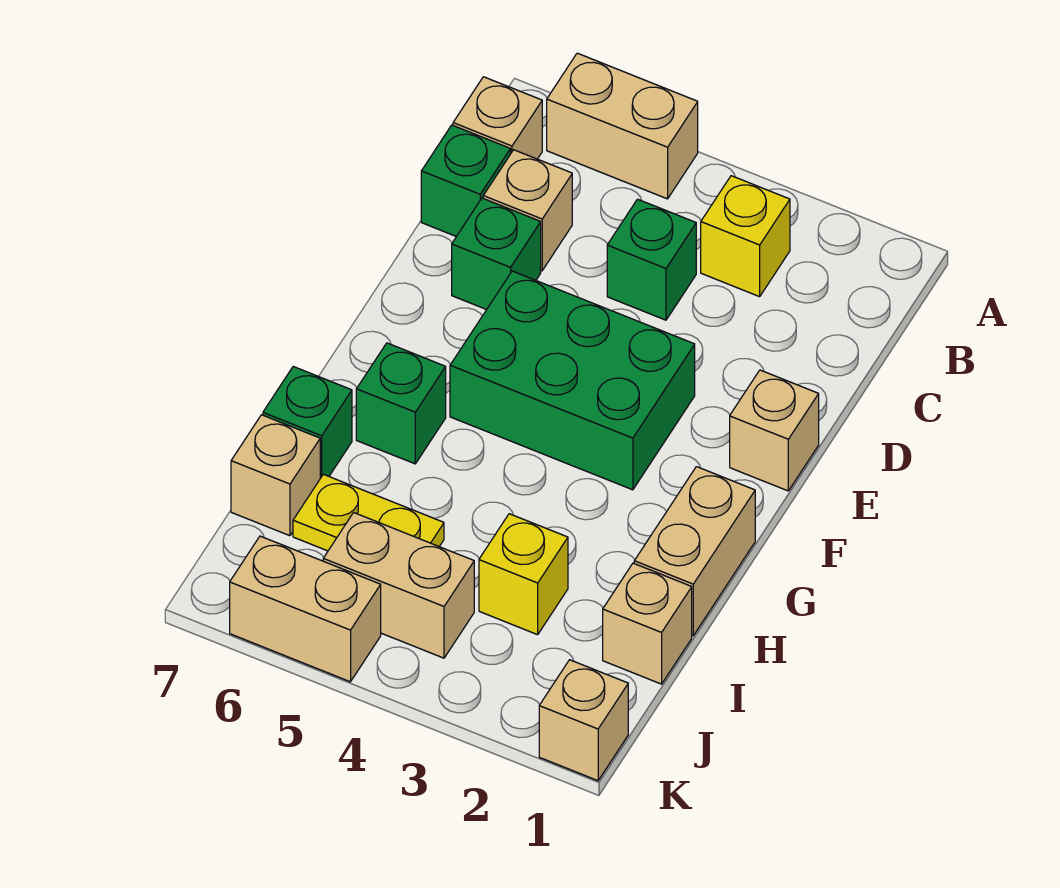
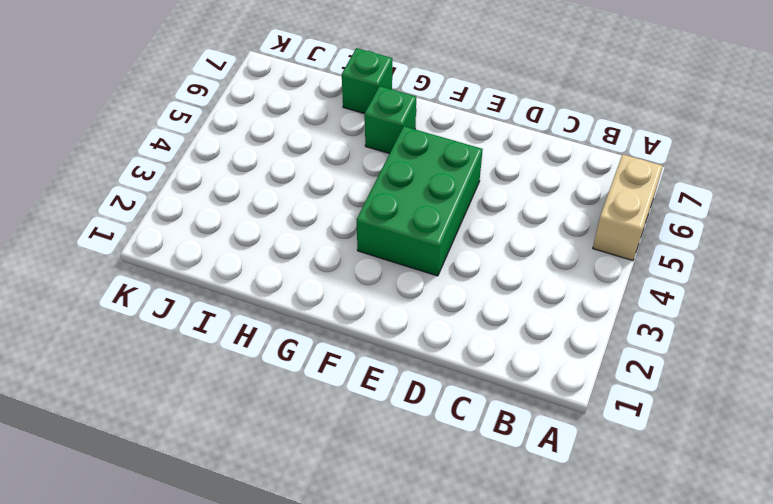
none -> yellow brick B3 level 1
none -> tan brick B7 level 1
none -> green brick C4 level 1

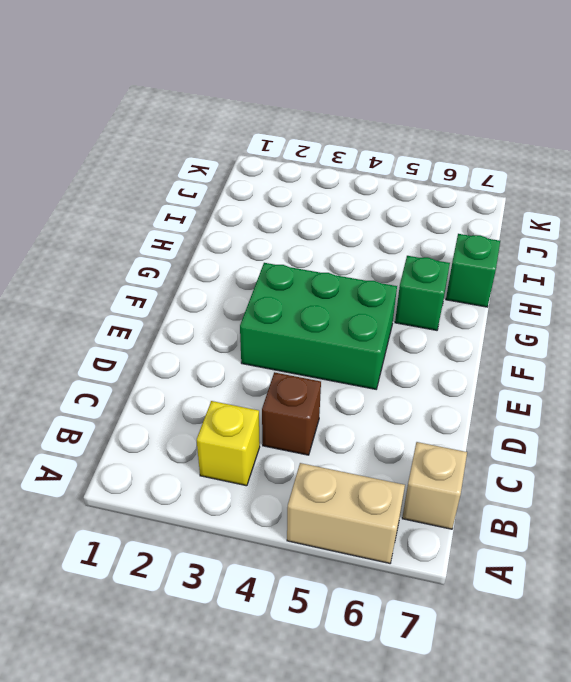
brown brick C4 level 1 -> green brick C4 level 1
none -> tan brick C6 level 1
none -> green brick C7 level 1
none -> green brick D6 level 1

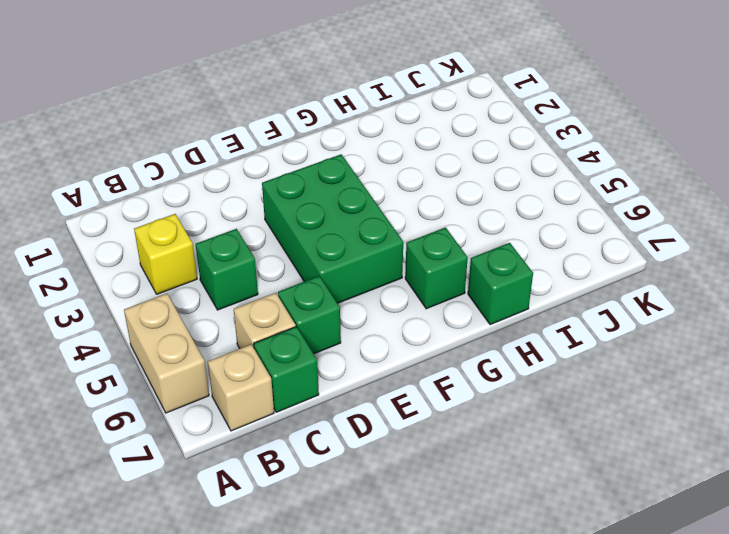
none -> tan brick E1 level 1
none -> tan brick G1:H1 level 1
none -> tan brick I1 level 1

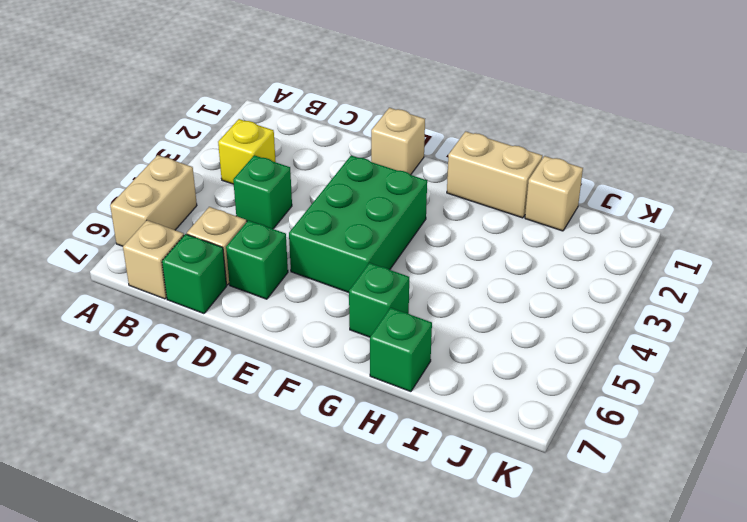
none -> yellow brick I3 level 1
none -> yellow plate I5:I6 level 1
none -> tan brick I7 level 1

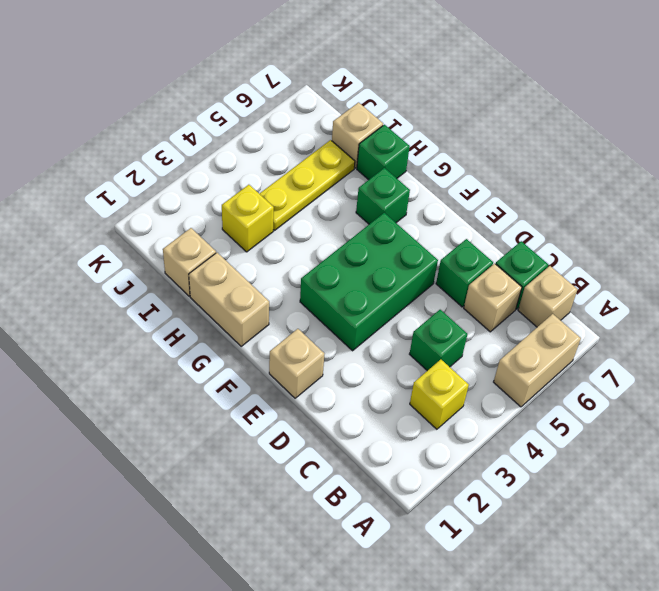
yellow plate I4:I6 level 1 -> yellow plate I5:I6 level 1
none -> tan brick J4:J5 level 1
none -> tan brick K1 level 1
none -> tan brick K5:K6 level 1

